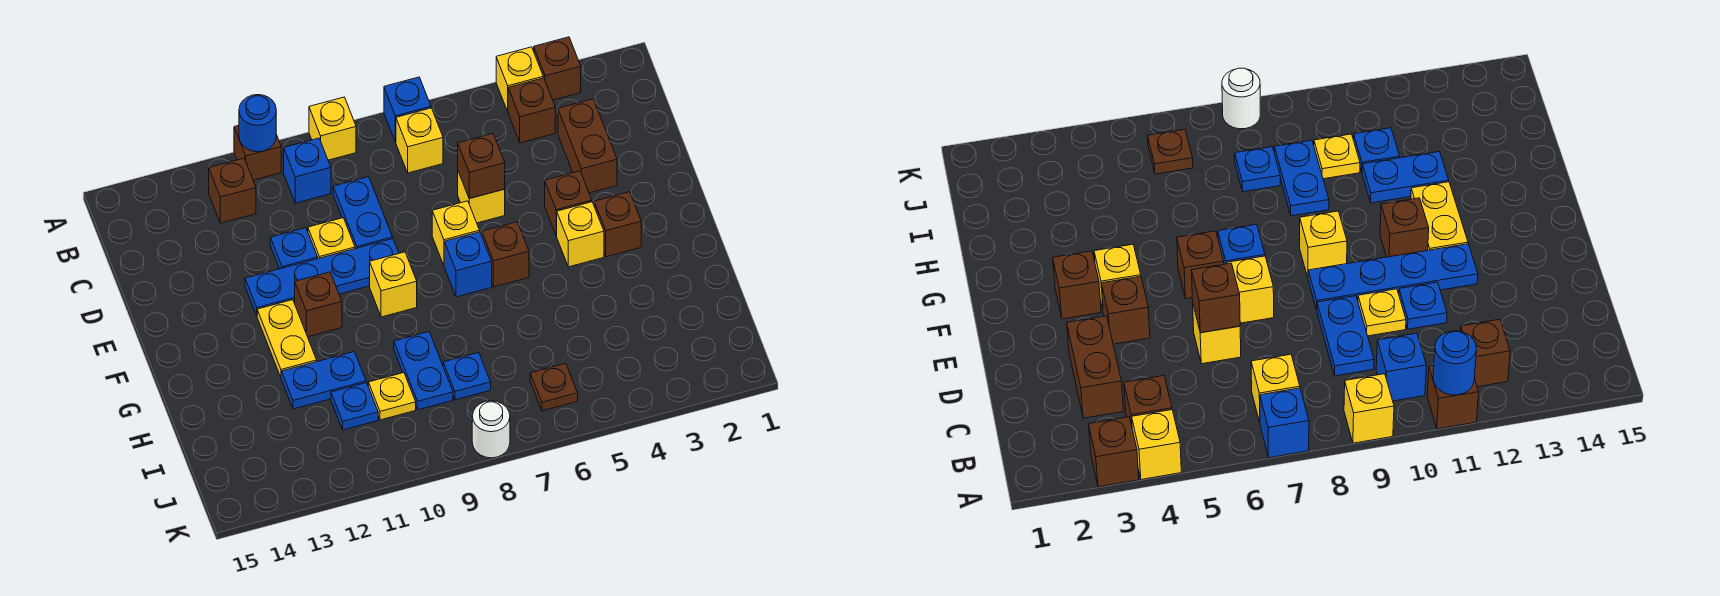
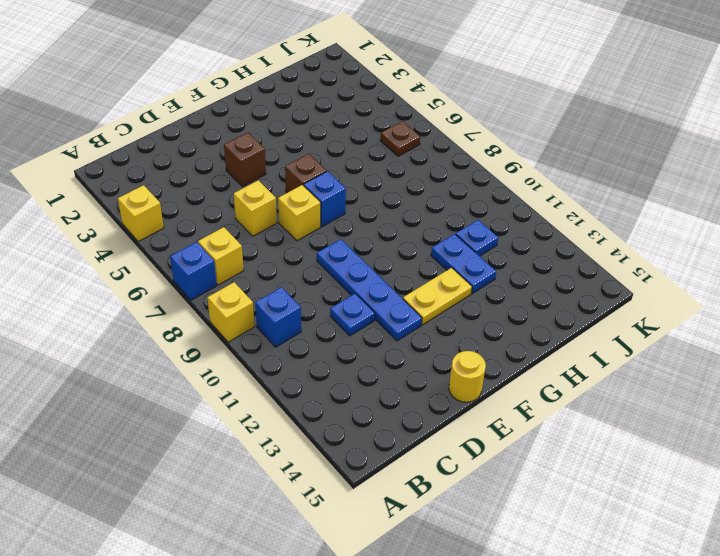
yellow round brick E15 level 1 -> none
none -> brown brick A3 level 1
none -> brown brick A11 level 1
none -> brown brick B4 level 1
none -> brown brick B12 level 1

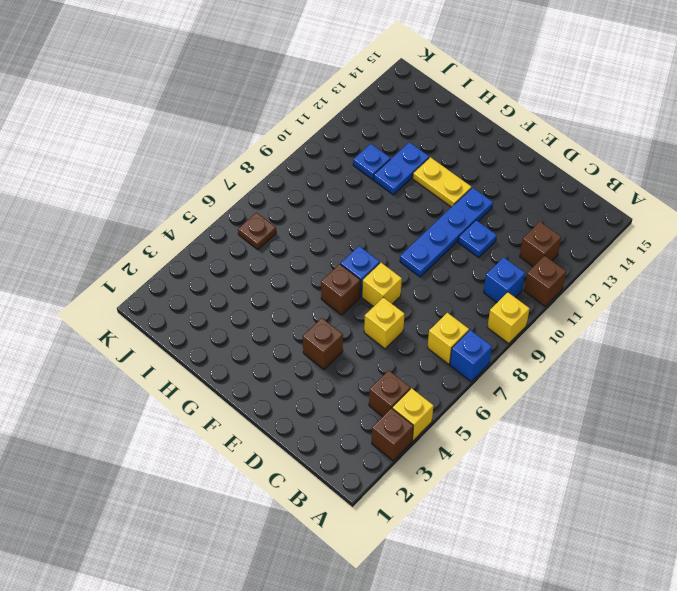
none -> brown brick C3:D3 level 1
none -> blue plate C9:D9 level 1
none -> yellow plate D10 level 1
none -> brown brick F3 level 1

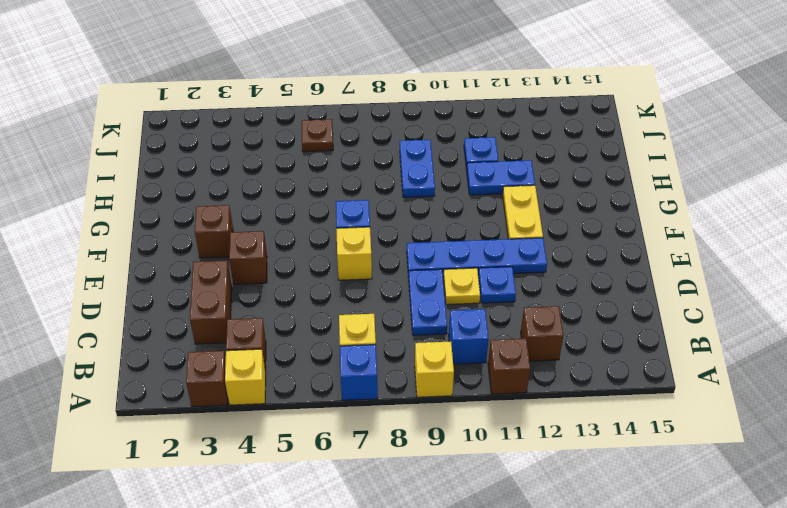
none -> yellow brick D6 level 1
none -> yellow brick F4 level 1
none -> brown brick F6 level 1
none -> yellow brick F9 level 1

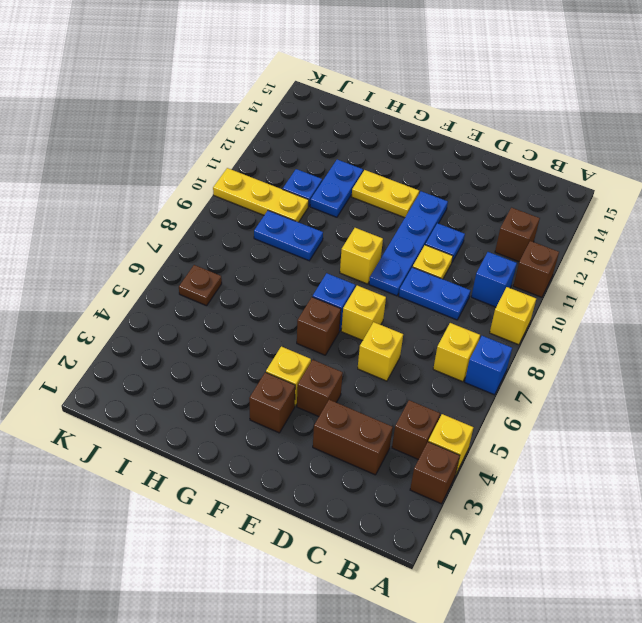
yellow plate I10:K10 level 1 -> yellow plate I10 level 1
none -> brown brick F11 level 1
none -> blue plate I8 level 1
none -> white round brick K8 level 1
none -> blue round brick A11 level 2

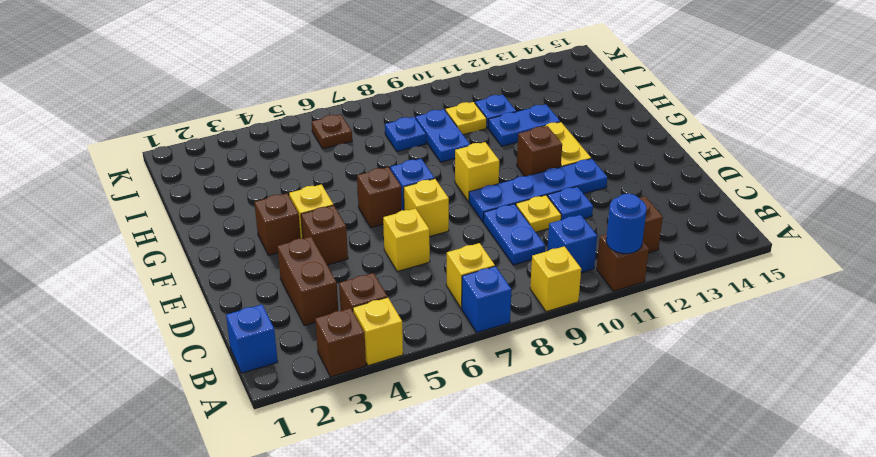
blue brick B1 level 1 -> none
none -> white round brick K8 level 1
none -> brown brick D6 level 2

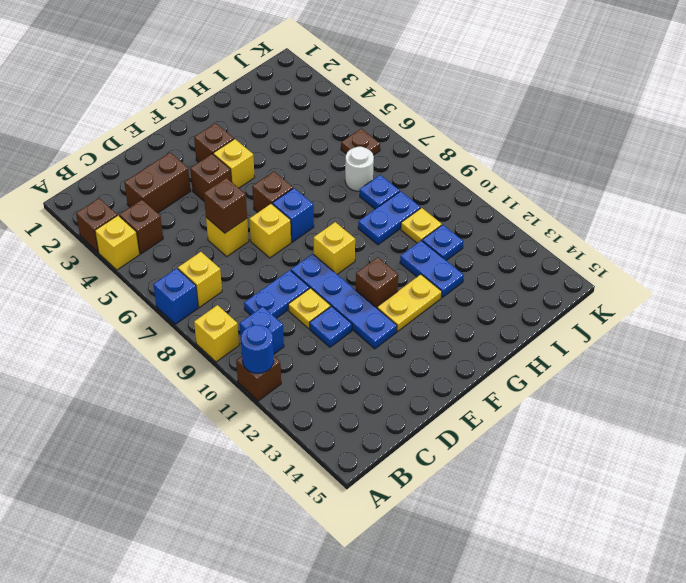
white round brick I7 level 1 -> white round brick K8 level 1
none -> brown brick B12 level 1

